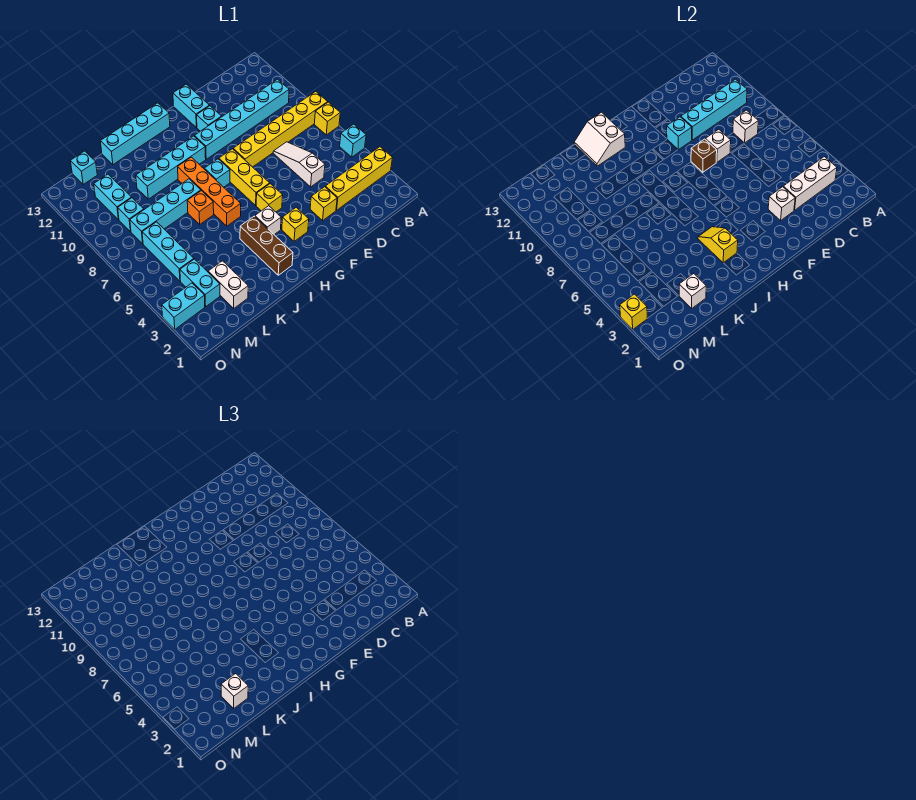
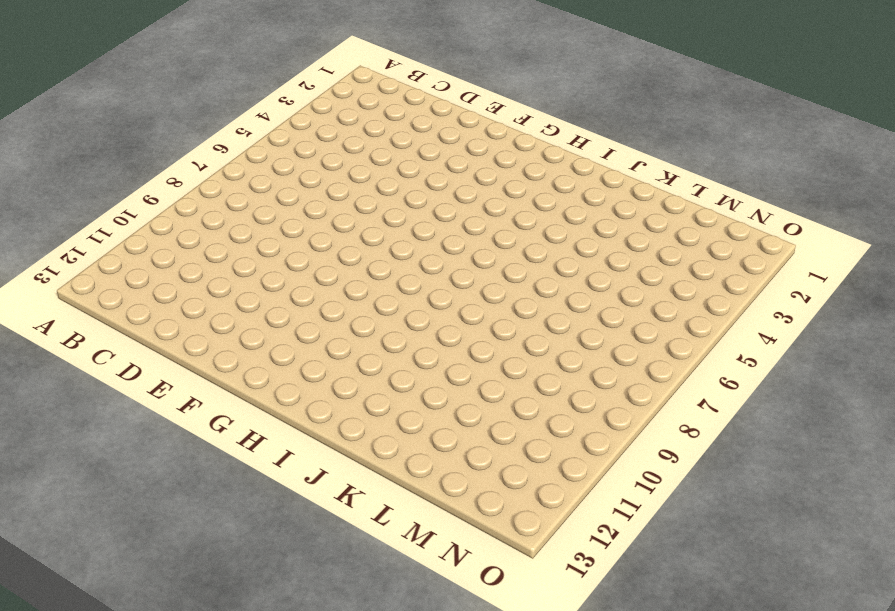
none -> yellow brick A3:D3 level 1
none -> cyan brick A5 level 1
none -> yellow brick A7 level 1
none -> yellow brick A8:F8 level 1

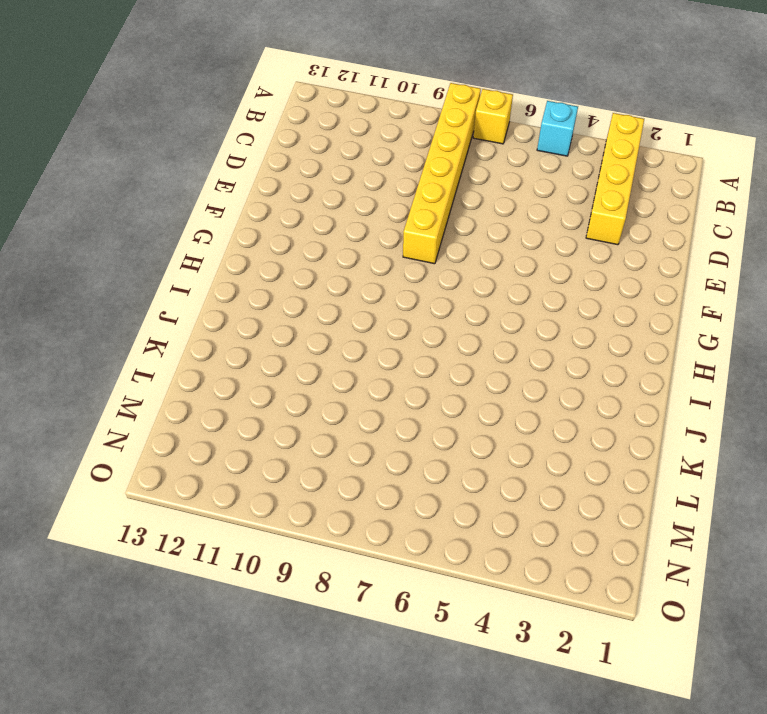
none -> cyan brick B10:G10 level 1
none -> white slope D5:D7 level 1 top 5
none -> yellow brick E3 level 1
none -> cyan brick F11 level 1

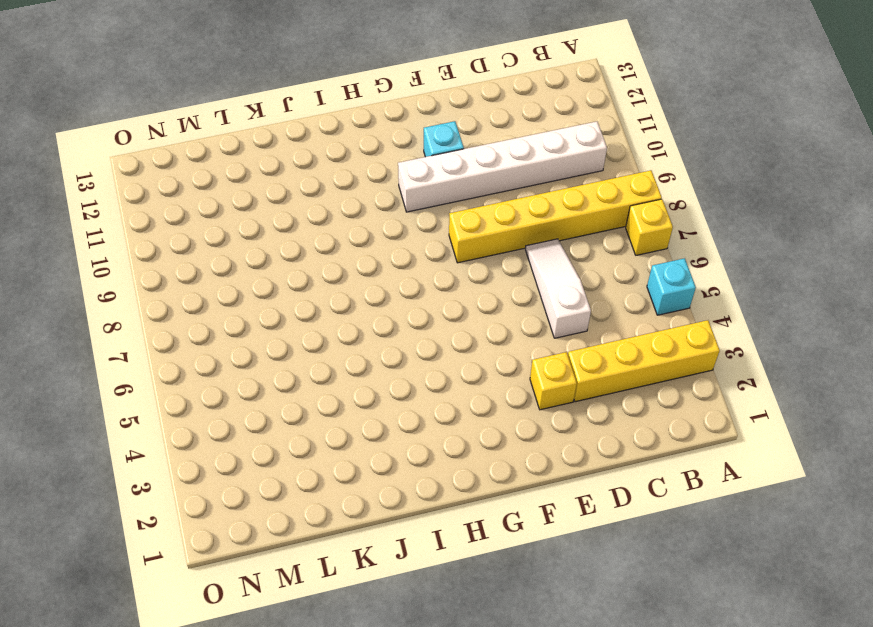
white brick B10:G10 level 1 -> cyan brick B10:G10 level 1
none -> cyan brick F12:F13 level 1
none -> yellow brick G3 level 1
none -> yellow brick G5 level 1
none -> yellow brick G6:G8 level 1

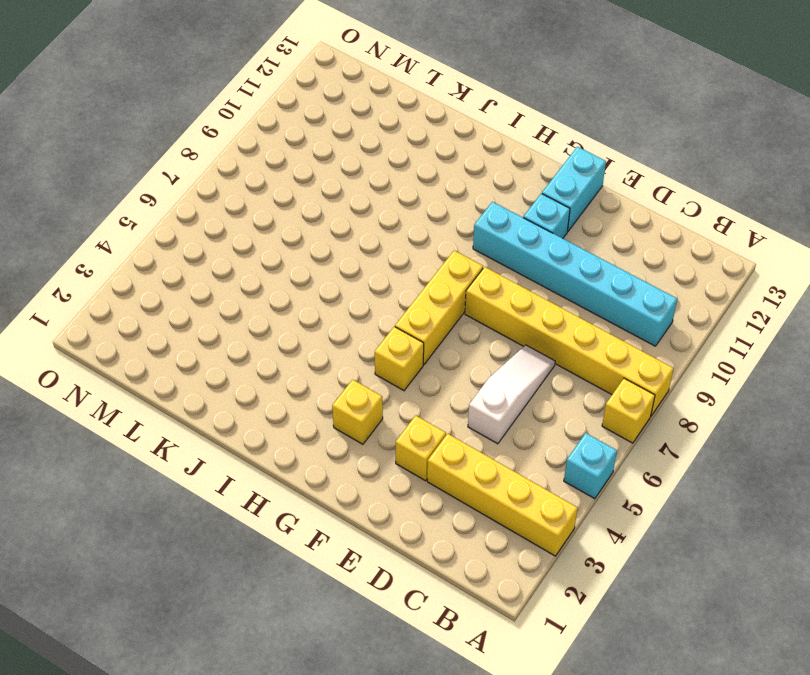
none -> white brick H4 level 1
none -> cyan brick H8 level 1
none -> cyan brick H10:K10 level 1
none -> cyan brick H13:K13 level 1

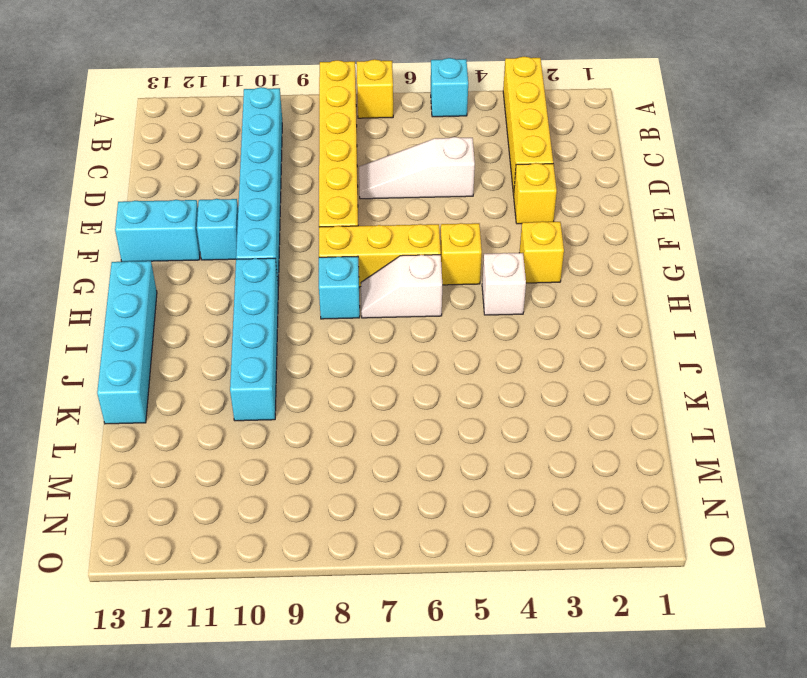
white slope H6:H7 level 1 top 6 -> none
none -> brown brick I2:I4 level 1
none -> orange brick I6:I9 level 1
none -> orange brick J7 level 1
none -> cyan brick J8:M8 level 1

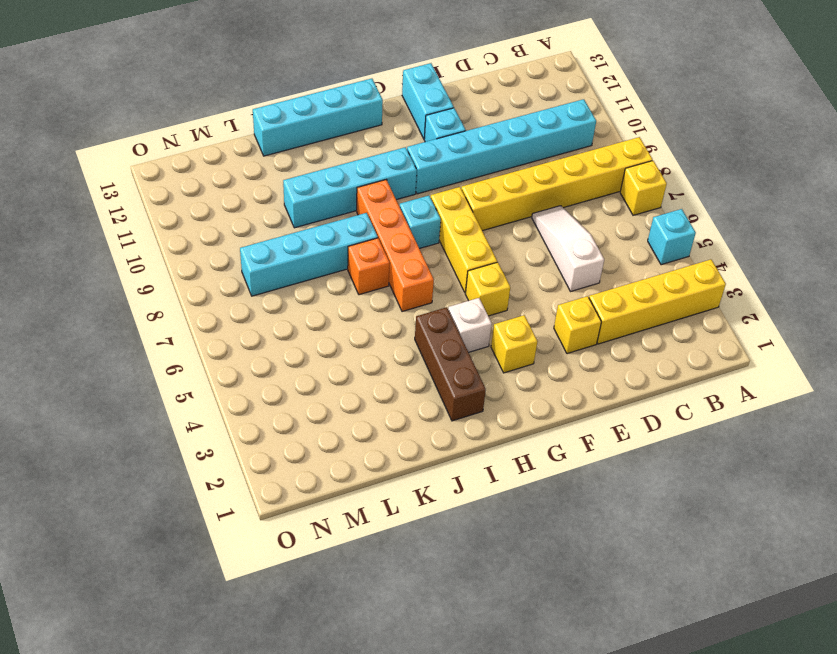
none -> white brick L2:L3 level 1
none -> cyan brick M3:M4 level 1
none -> cyan brick M5:M7 level 1
none -> cyan brick M9 level 1

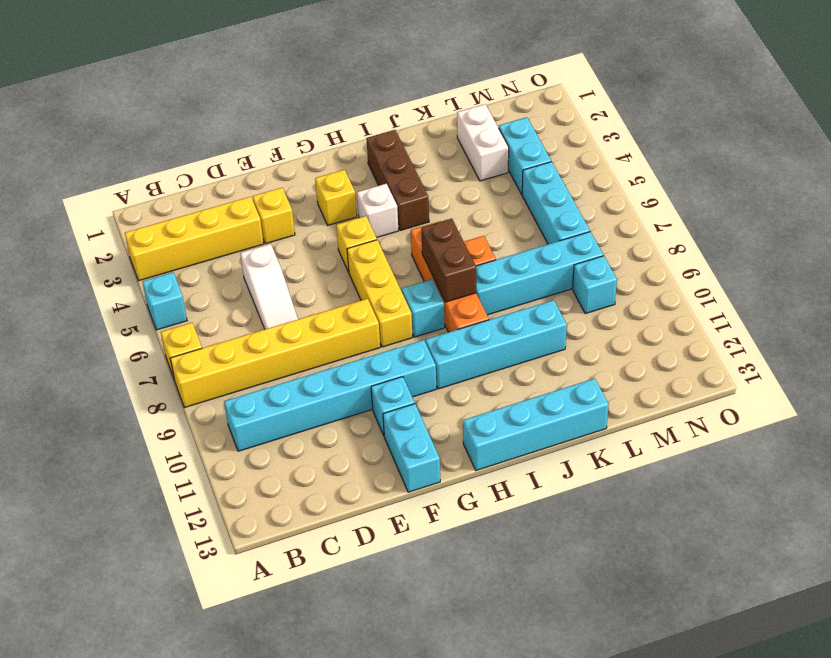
brown brick I7:I8 level 2 -> none
none -> cyan brick M10:M11 level 1
none -> cyan brick M13 level 1
none -> cyan brick N3:O3 level 1
none -> white brick B3:D3 level 2

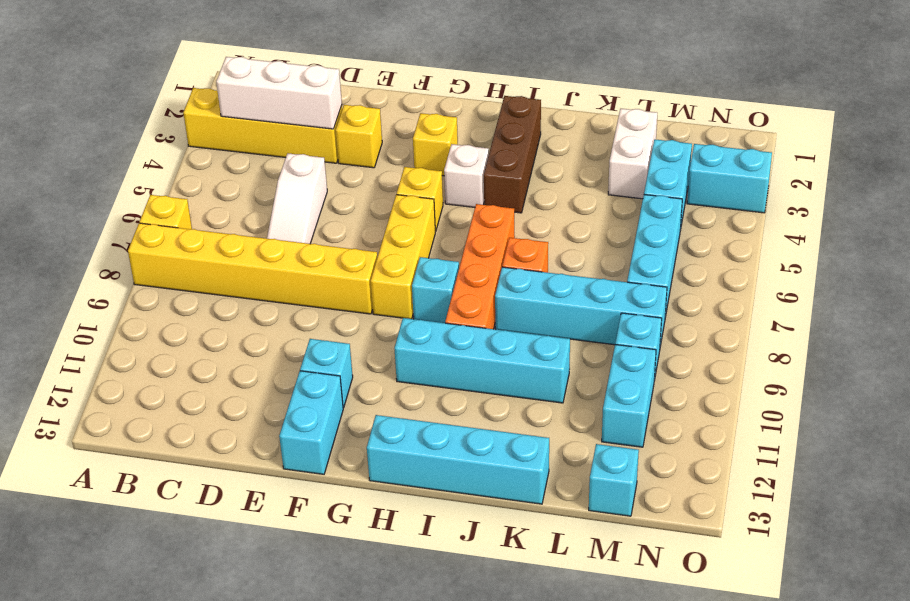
none -> cyan brick A5 level 1
none -> cyan brick B10:G10 level 1
none -> cyan brick B10:E10 level 2
none -> white brick C8 level 2

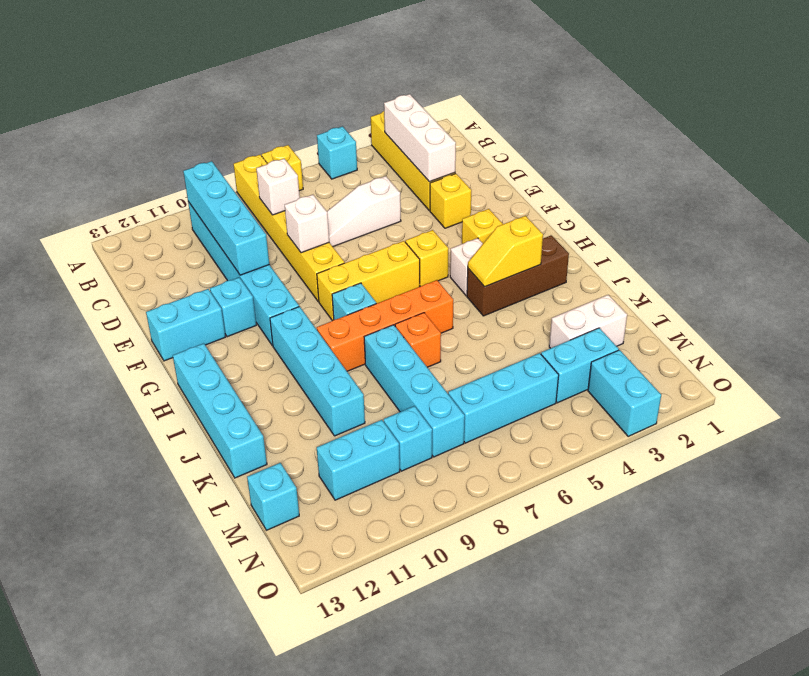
none -> white brick E3 level 2
none -> brown brick F8 level 2
none -> cyan brick F10 level 2
none -> white slope I12:J13 level 2 top I

